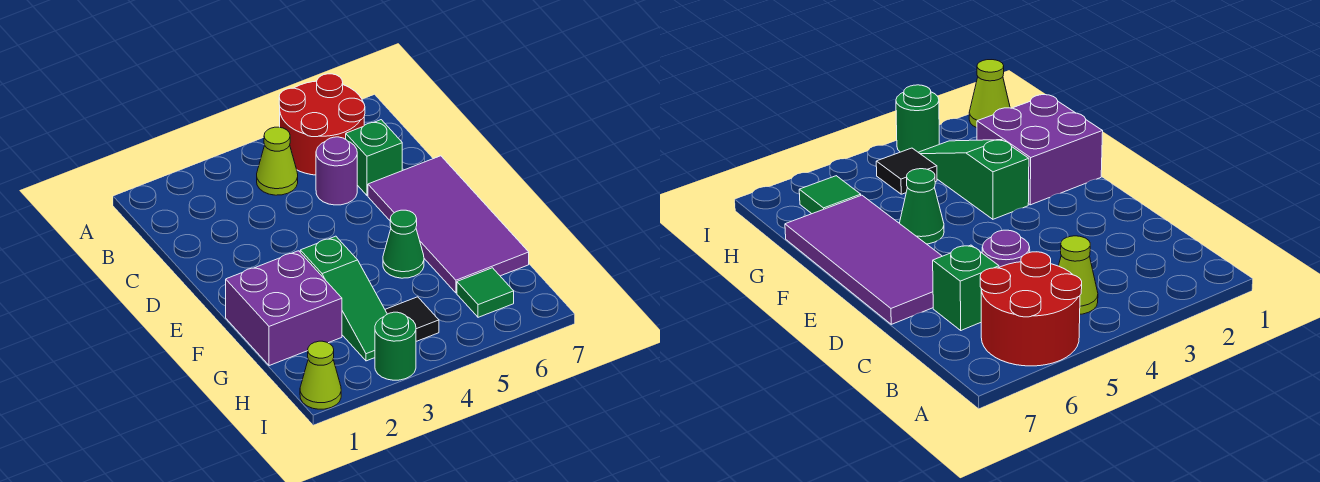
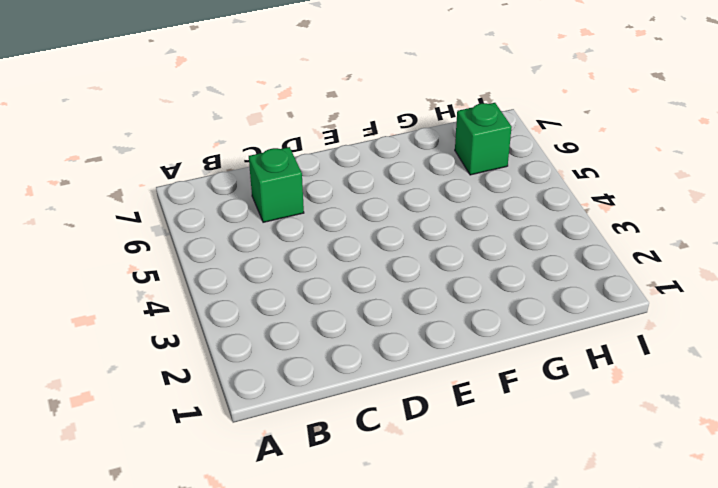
green brick H6 level 1 -> green tile H6 level 1
none -> red round brick A5:B6 level 1
none -> lime cone B4 level 1
none -> purple round brick C5 level 1

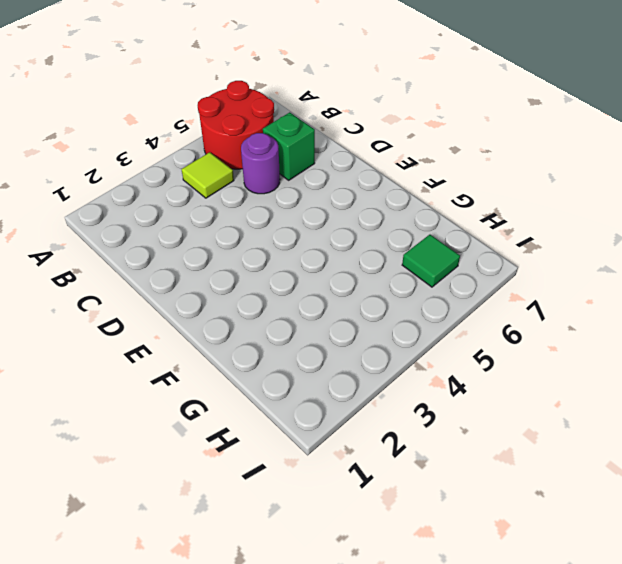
lime tile B4 level 1 -> lime cone B4 level 1
none -> purple tile D6:G7 level 1
none -> purple brick F1:G2 level 1
none -> green slope F3:H3 level 1 top F

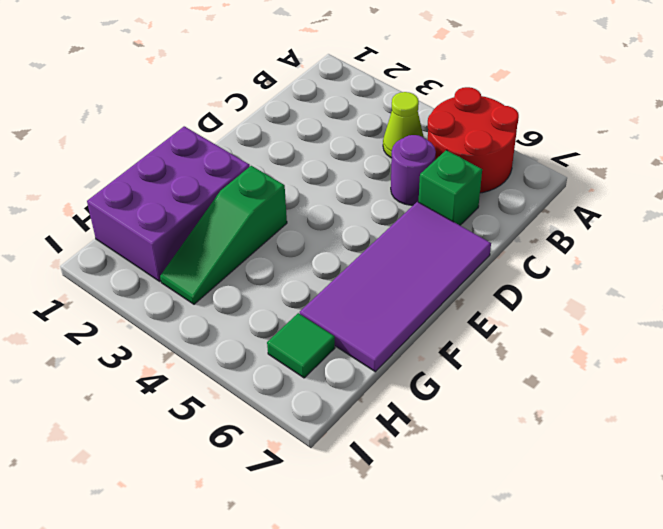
purple brick F1:H2 level 1 -> purple brick F1:G2 level 1
none -> green cone F5 level 1
none -> black tile H4 level 1
none -> lime cone I1 level 1

